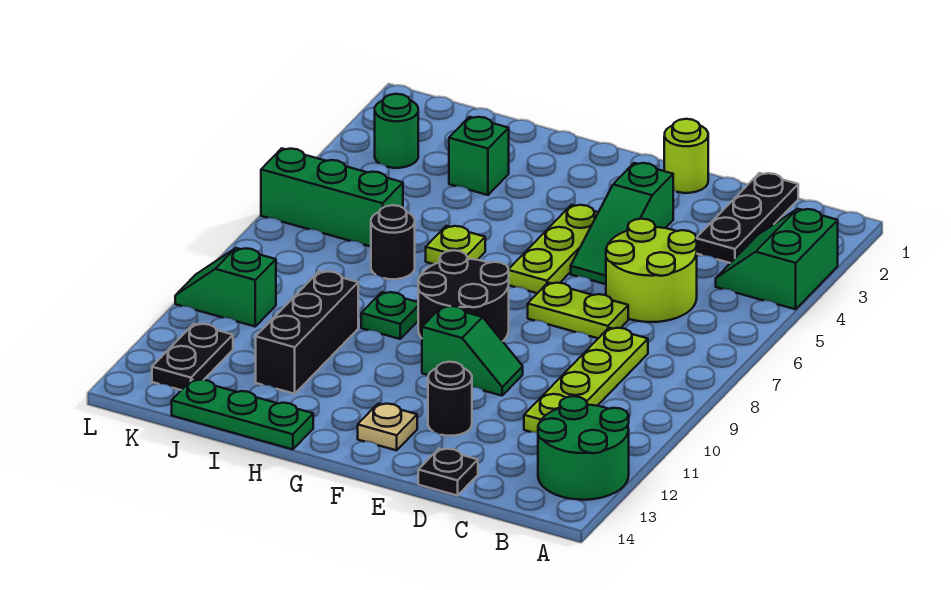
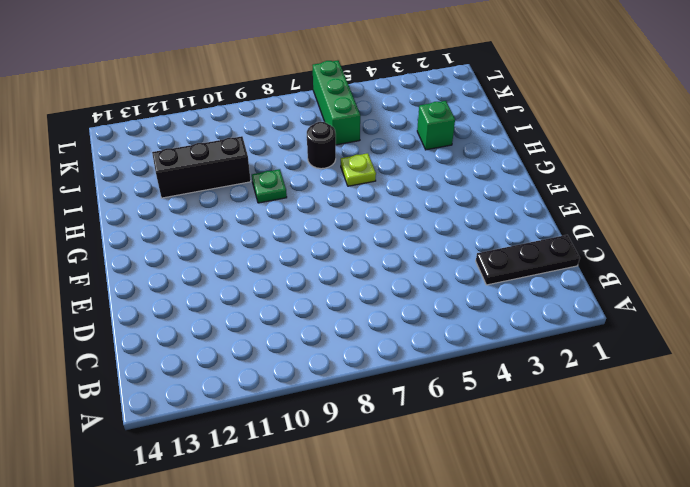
none -> green slope A3:B4 level 1 top A
none -> green round brick A12:B13 level 1
none -> lime round brick C5:D6 level 1

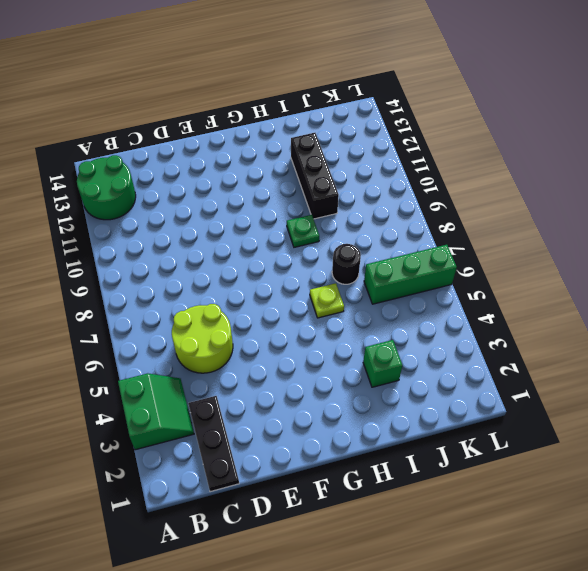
none -> lime plate C8:C11 level 1
none -> lime plate D7:E7 level 1
none -> black plate D14 level 1

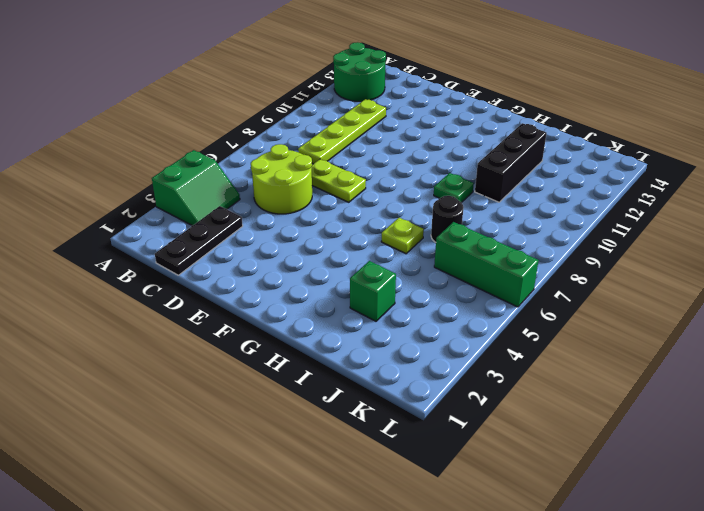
none -> black plate D14 level 1
none -> lime round brick E1 level 1
none -> green slope E3:E5 level 1 top 3

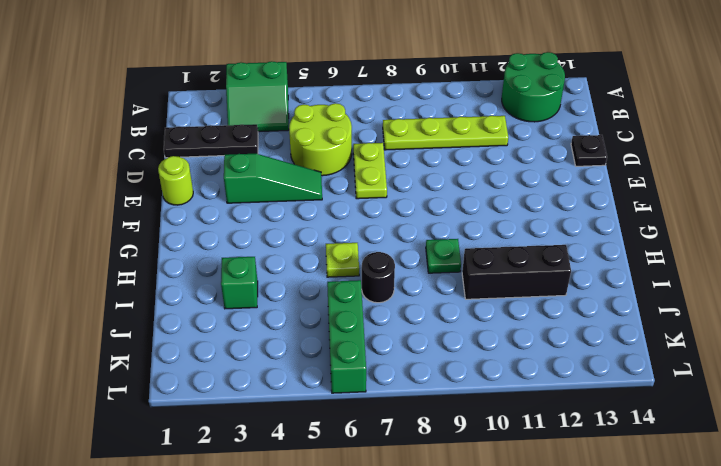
none -> green slope E10:F10 level 1 top F
none -> black round brick E12 level 1
none -> lime plate F4:F6 level 1

